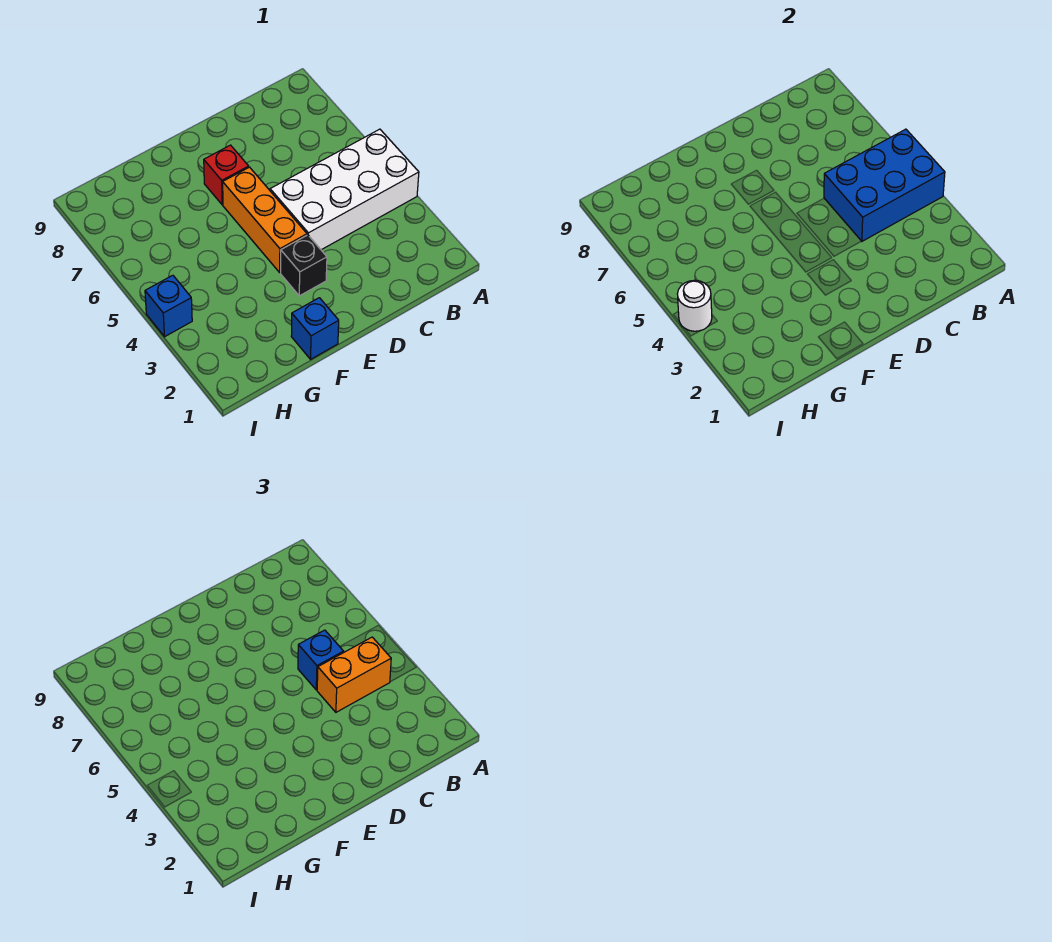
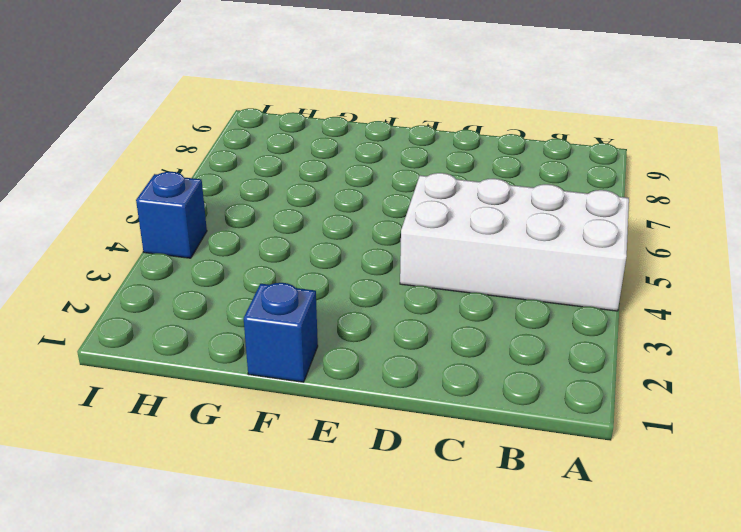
none -> black brick E3 level 1
none -> orange brick E4:E6 level 1

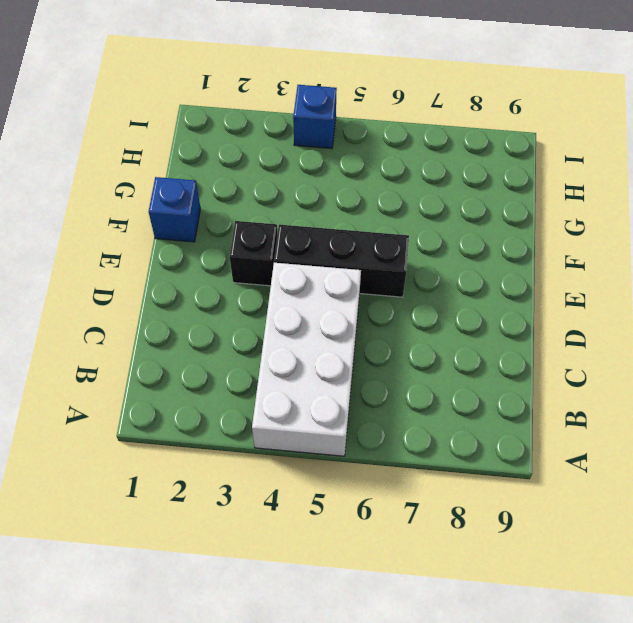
black brick E4:E6 level 1 -> orange brick E4:E6 level 1
none -> red brick E7 level 1
none -> blue brick A4:C5 level 2

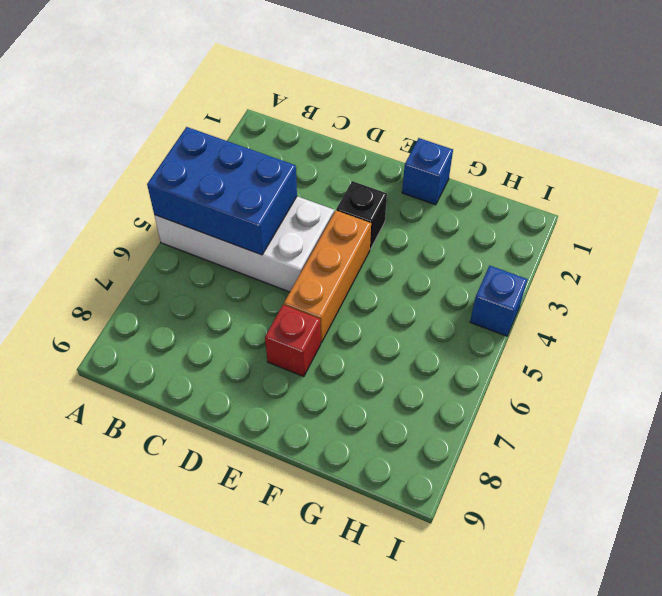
none -> white round brick I4 level 2
none -> orange brick B4:C4 level 3

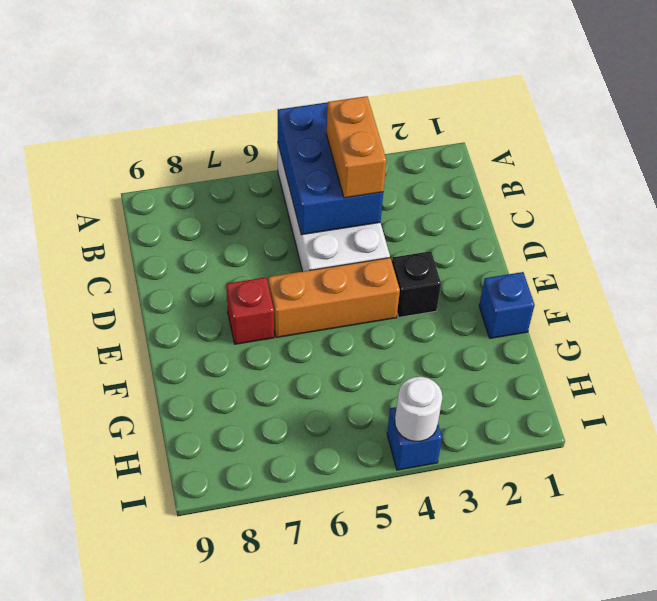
none -> blue brick C5 level 3

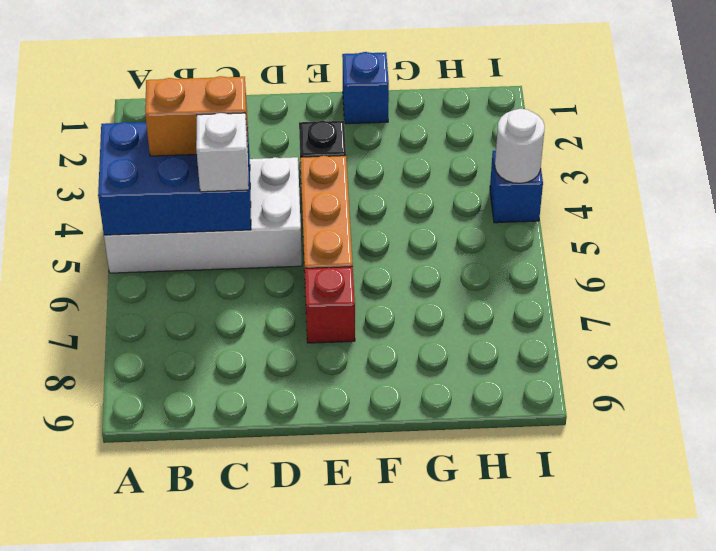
white brick C5 level 3 -> blue brick C5 level 3

